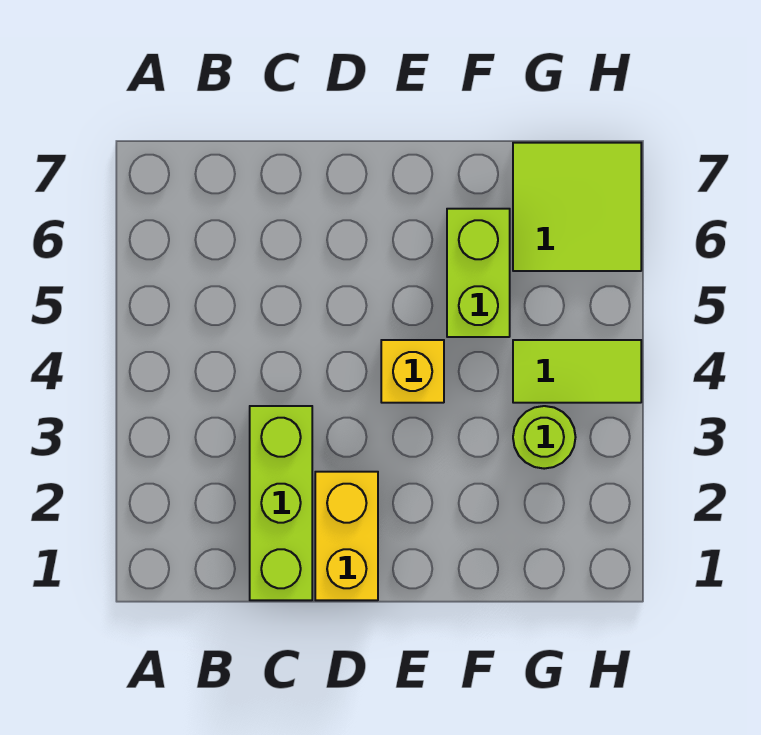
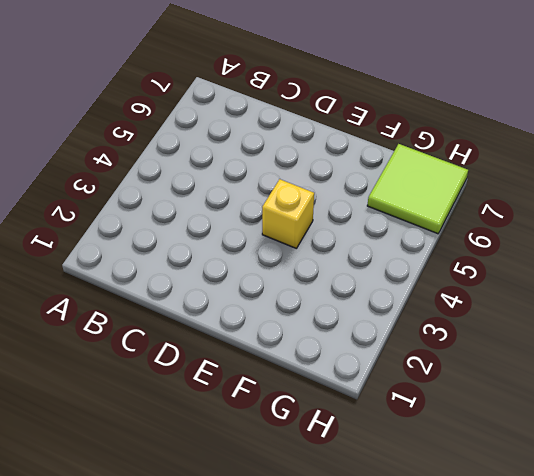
none -> lime brick C1:C3 level 1
none -> yellow brick D1:D2 level 1

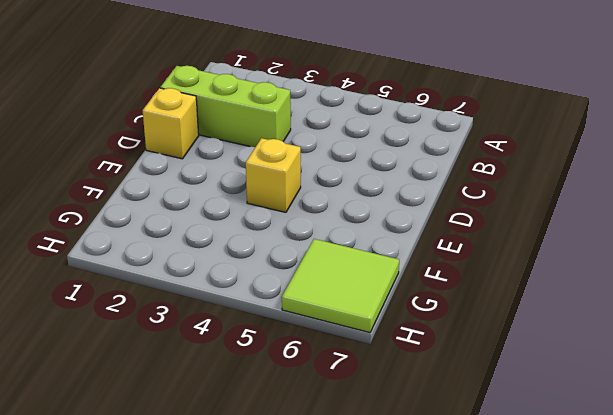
yellow brick D1 level 1 -> yellow brick D1:D2 level 1
none -> lime brick F5:F6 level 1
none -> lime round brick G3 level 1

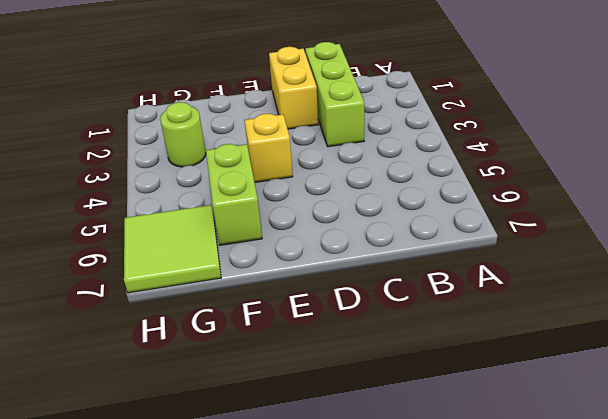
none -> lime tile G4:H4 level 1

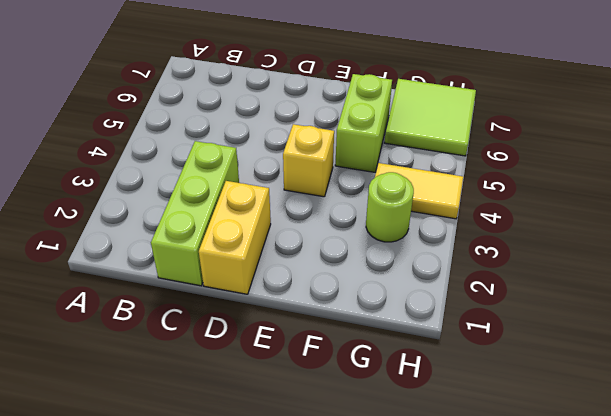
yellow tile G4:H4 level 1 -> lime tile G4:H4 level 1

